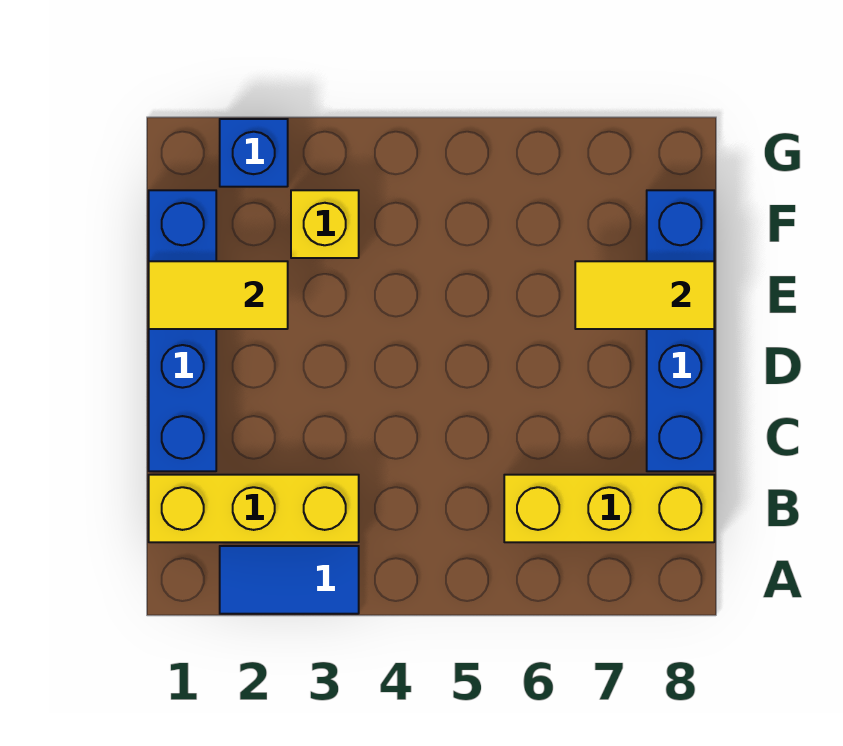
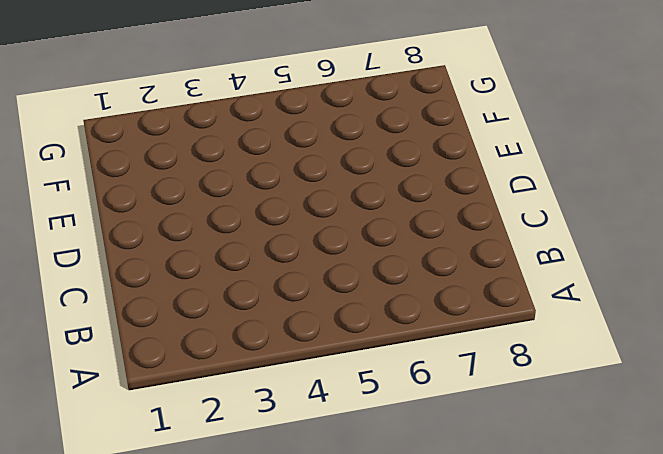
none -> blue tile A2:A3 level 1
none -> yellow brick B1:B3 level 1

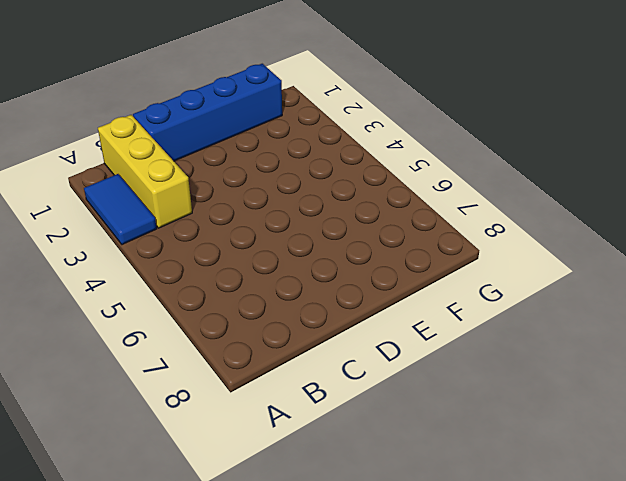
none -> yellow brick B6:B8 level 1
none -> blue brick C8:F8 level 1

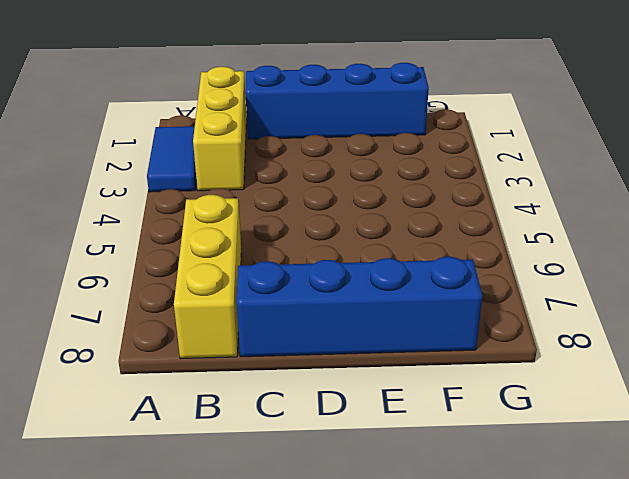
none -> yellow brick F3 level 1
none -> blue brick G2 level 1

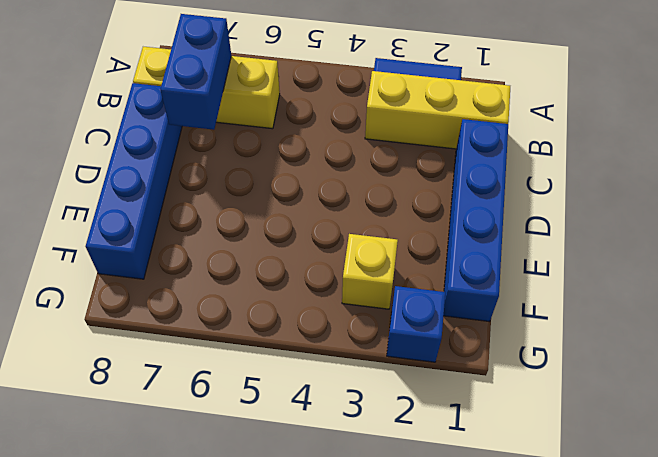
blue brick B7:C7 level 2 -> none
none -> yellow tile E1:E2 level 2
none -> yellow tile E7:E8 level 2

